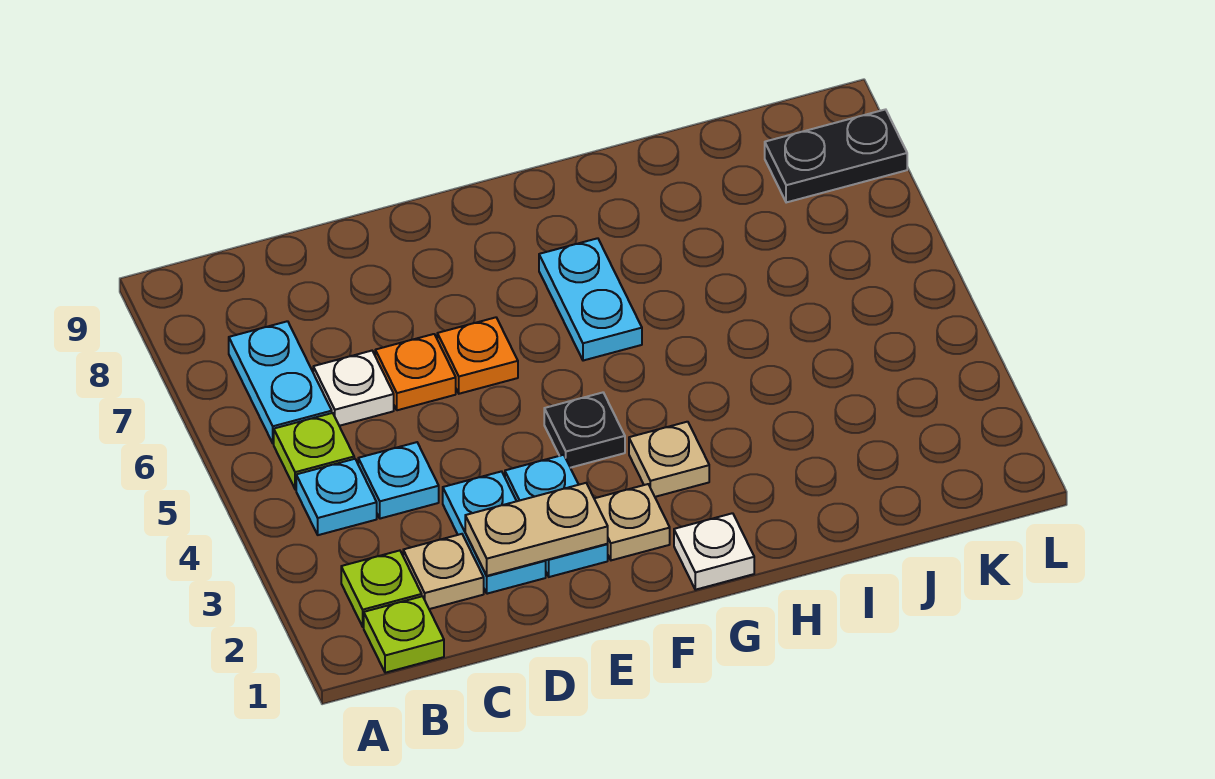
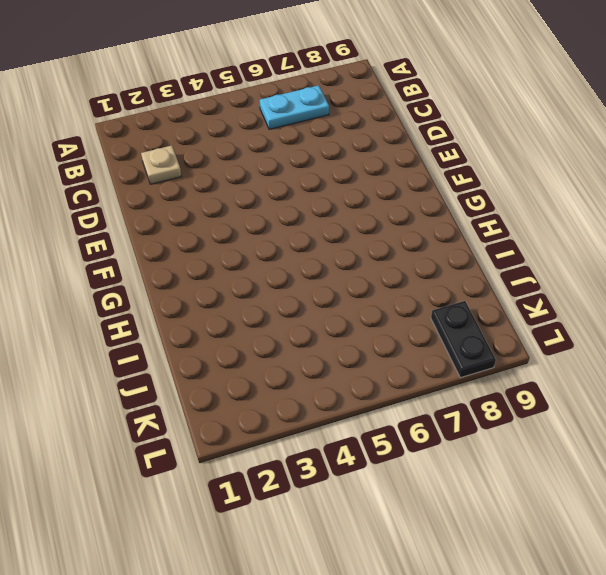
none -> lime plate B1 level 1
none -> lime plate B2 level 1
none -> cyan plate B4 level 1

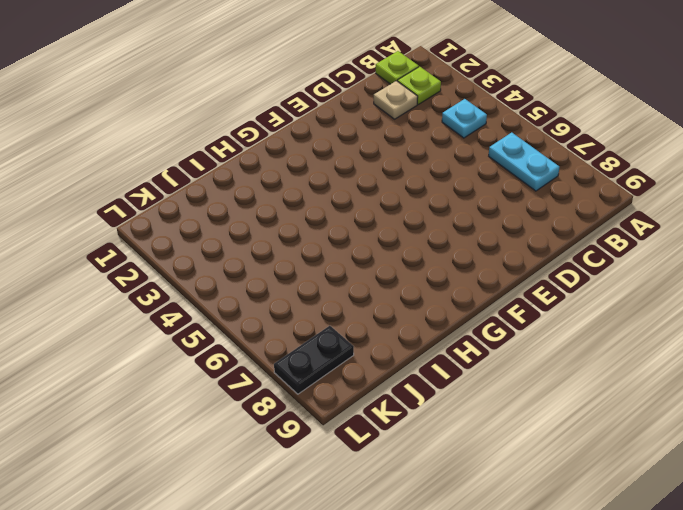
none -> lime plate B5 level 1
none -> cyan plate C4 level 1
none -> white plate C6 level 1

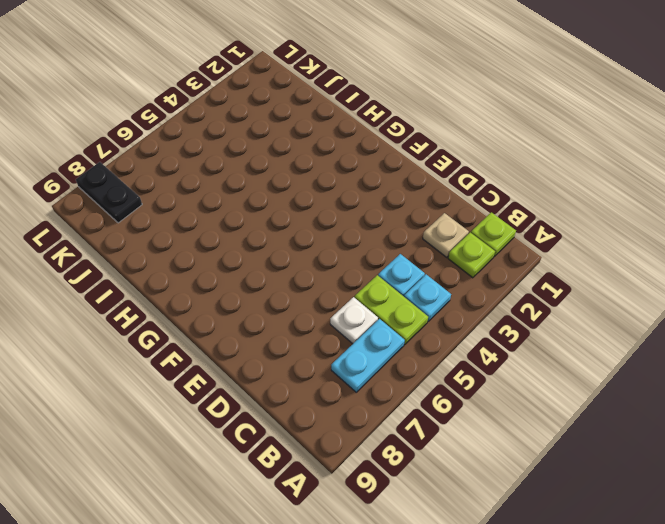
lime plate B5:C5 level 1 -> lime plate B5 level 1
none -> cyan plate D2:D3 level 1
none -> orange plate D6 level 1
none -> cyan plate E2:E3 level 1

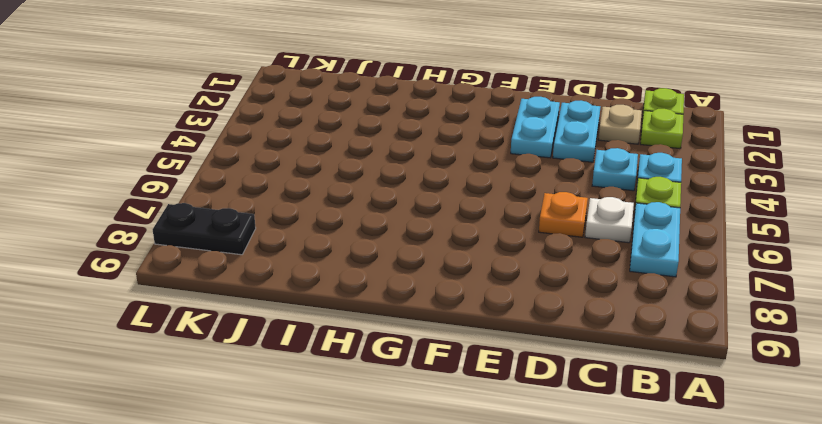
none -> orange plate E6 level 1
none -> tan plate F2 level 1
none -> black plate F4 level 1

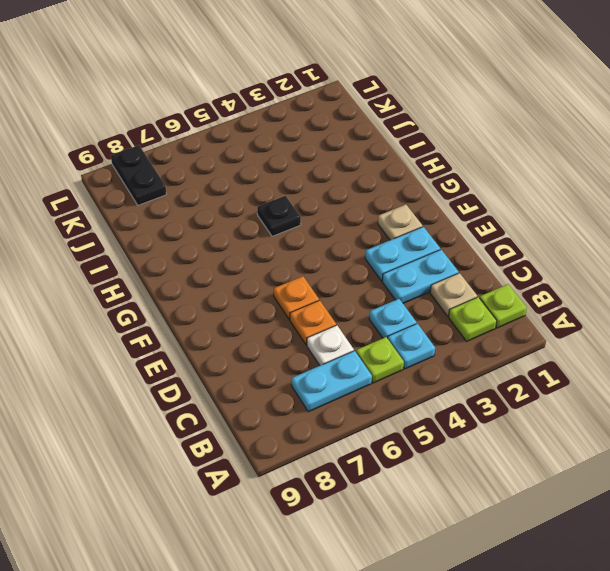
black plate H5 level 1 -> black plate F4 level 1
none -> white plate G1 level 1
none -> tan plate G3 level 1
none -> cyan plate G6:G7 level 1

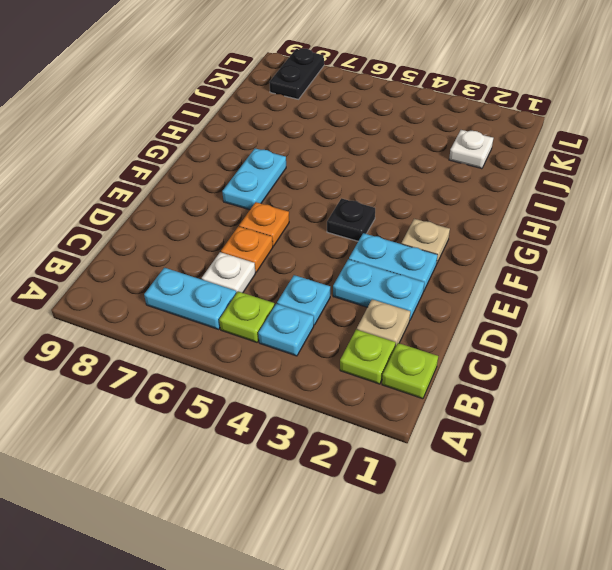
cyan plate F7:G7 level 1 -> cyan plate G6:G7 level 1
white plate J2 level 1 -> white plate G1 level 1
none -> tan plate G3 level 1
none -> tan plate D2:E2 level 2

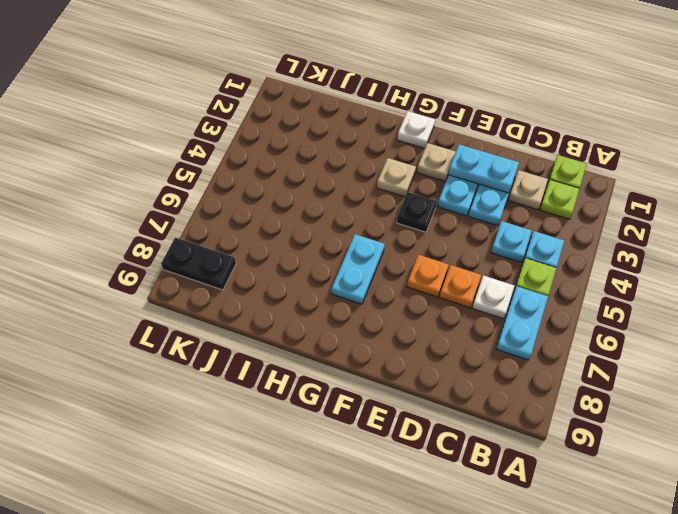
cyan plate D2:E2 level 2 -> tan plate D2:E2 level 2

